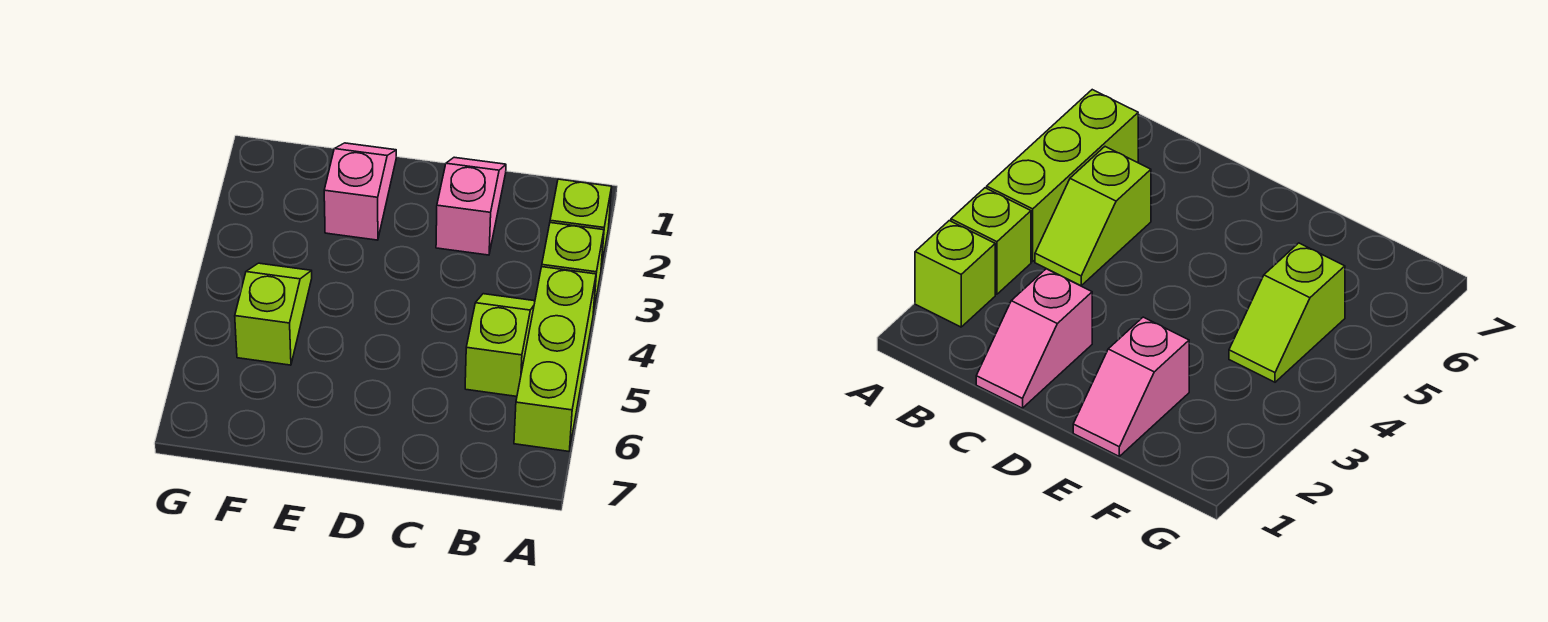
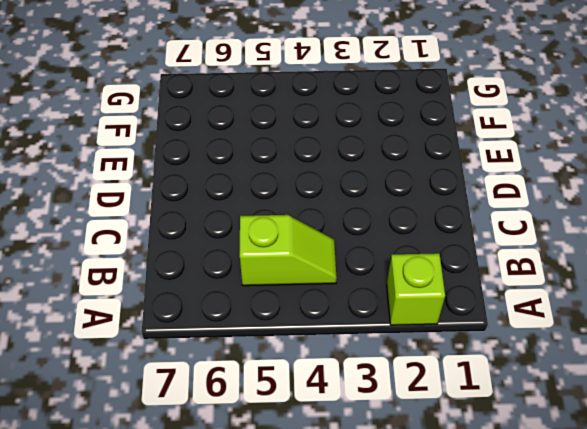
none -> lime brick A3 level 1
none -> lime brick A4:A6 level 1

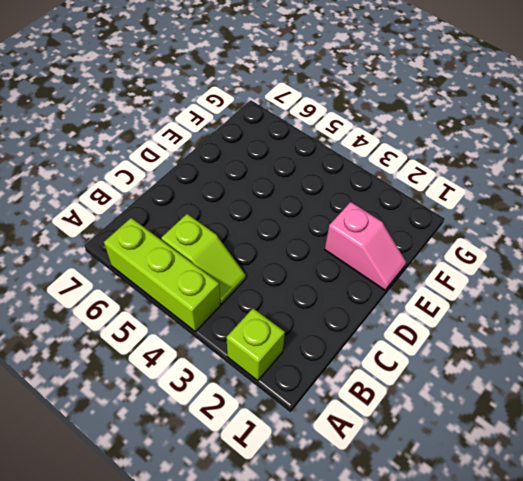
none -> lime brick A3 level 1
none -> pink slope C1:C2 level 1 top 2

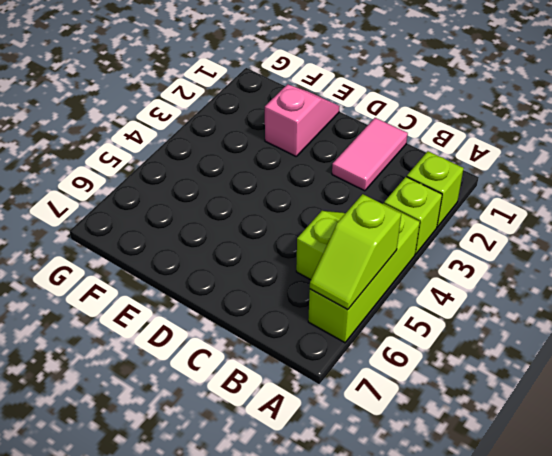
lime slope A5:A6 level 2 top 5 -> lime slope F4:F5 level 1 top 5
pink tile C1:C2 level 1 -> pink slope C1:C2 level 1 top 2

